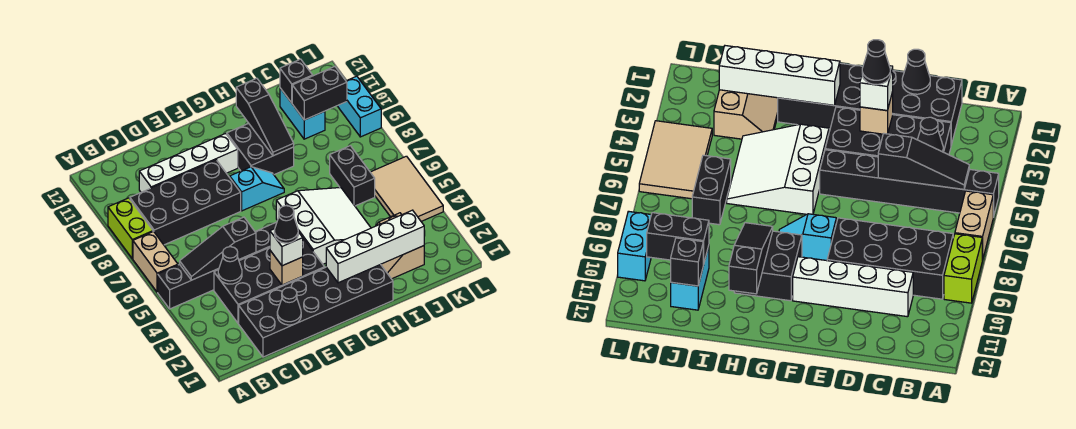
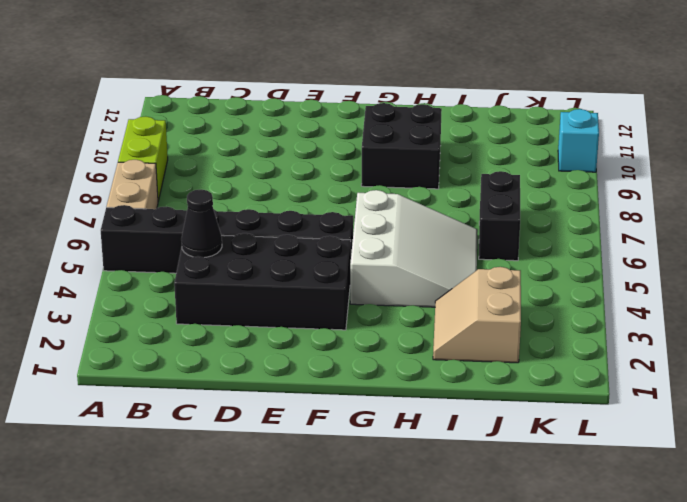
cyan brick L10 level 1 -> cyan brick L9:L10 level 1
none -> black brick B8:E9 level 1
none -> black brick C1:H2 level 1
none -> white brick C10:F10 level 1

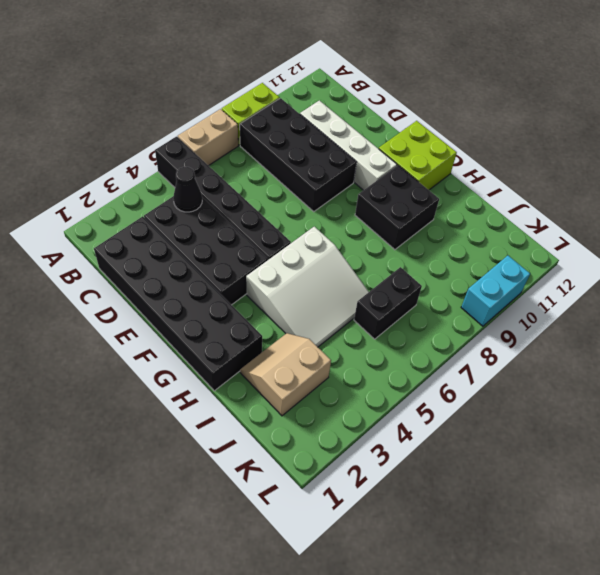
lime brick F11:G12 level 1 -> none
none -> cyan slope F8:G8 level 1 top F
none -> cyan brick J10:J11 level 1
none -> tan tile K4:L6 level 1

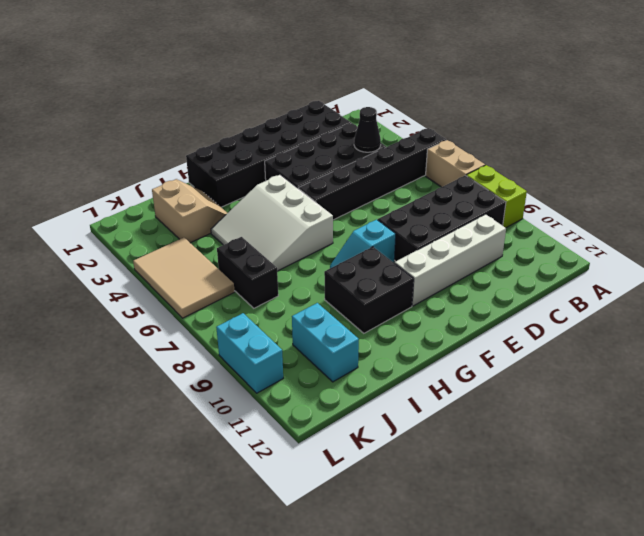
none -> black slope B5:D5 level 2 top D
none -> black cone D1 level 2
none -> tan brick E3 level 2

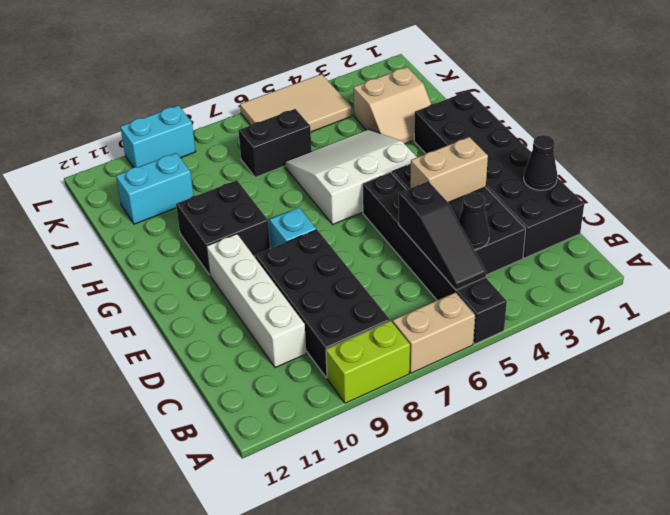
tan brick E3:E4 level 2 -> tan brick E3 level 2
none -> white brick G2:J2 level 2
none -> black slope H9:H11 level 2 top 11
none -> black brick J10:K10 level 2

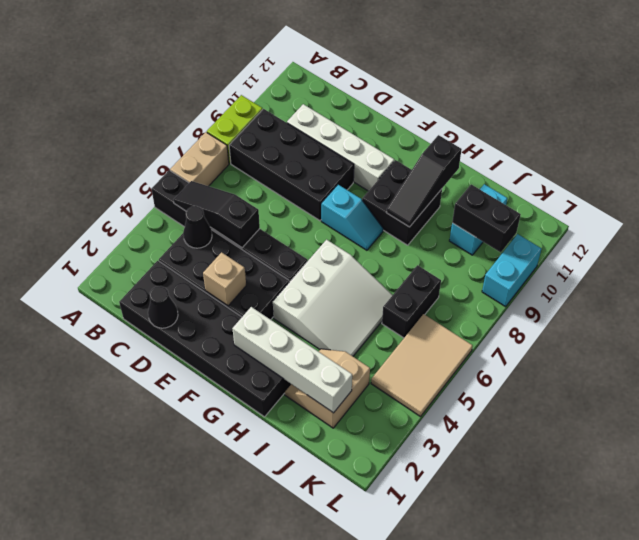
none -> black brick J11 level 2
none -> white brick E3 level 3
none -> black cone E3 level 4

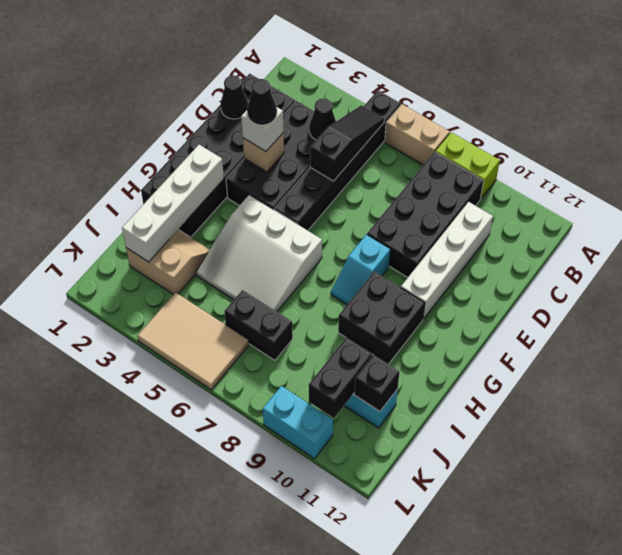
none -> black slope H9:H11 level 2 top 11

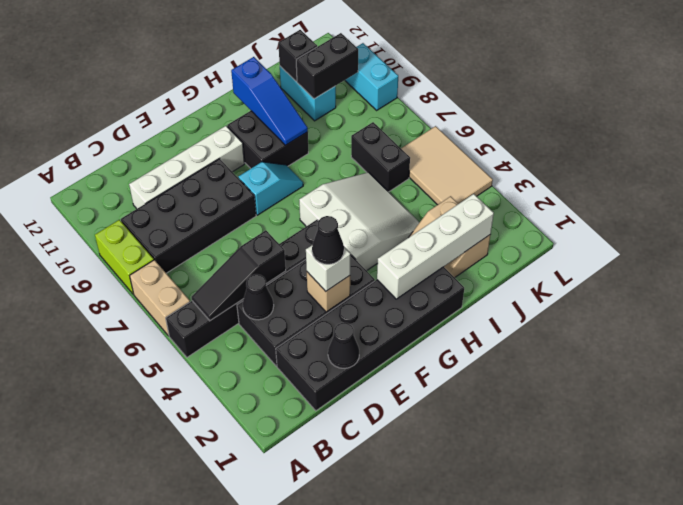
blue slope H9:H11 level 2 top 11 -> black slope H9:H11 level 2 top 11

